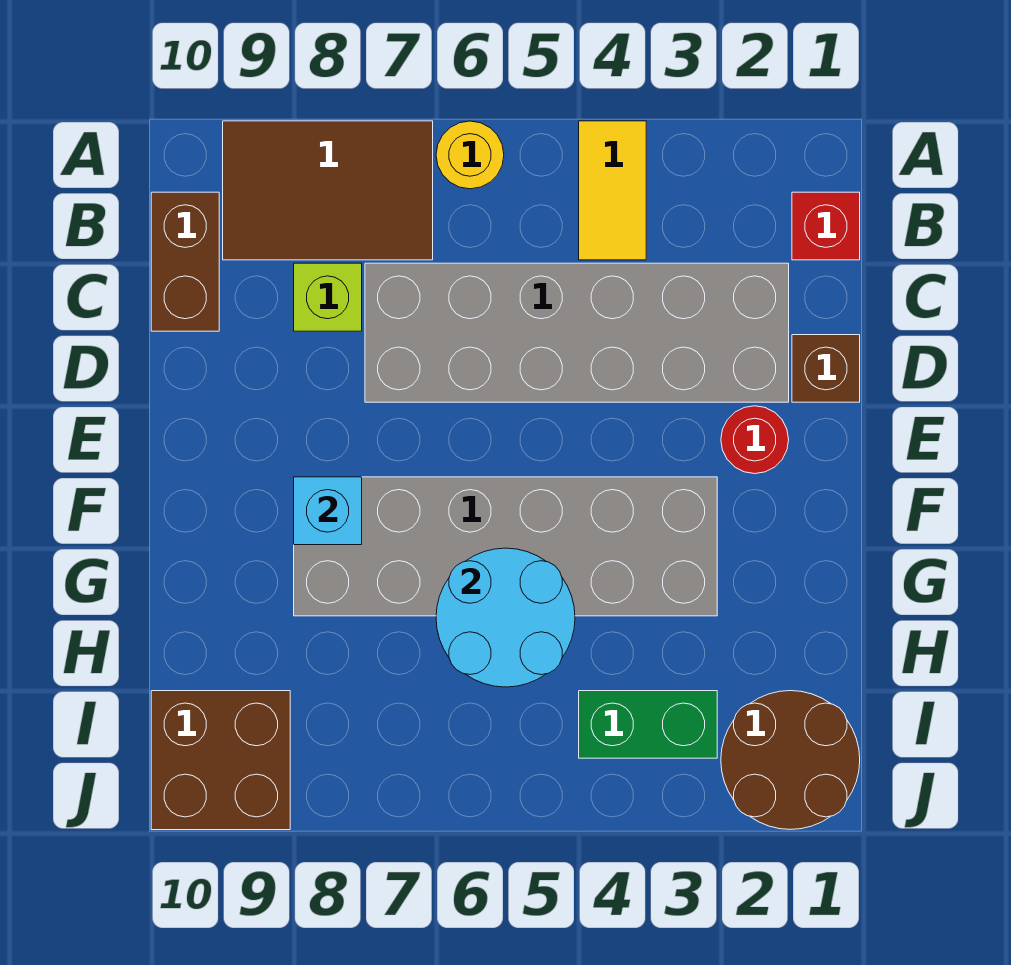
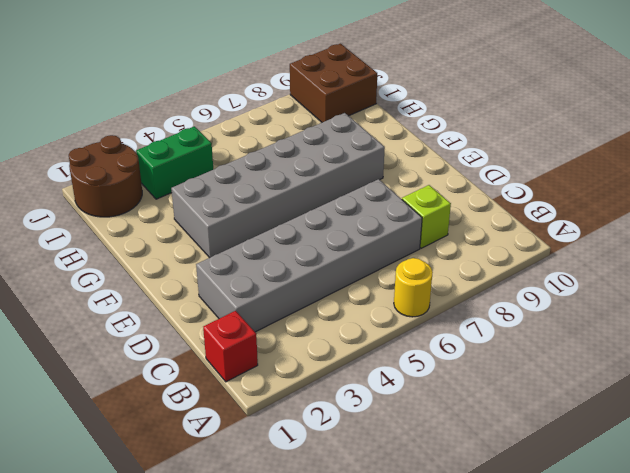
none -> yellow tile A4:B4 level 1
none -> brown tile A7:B9 level 1
none -> brown brick B10:C10 level 1

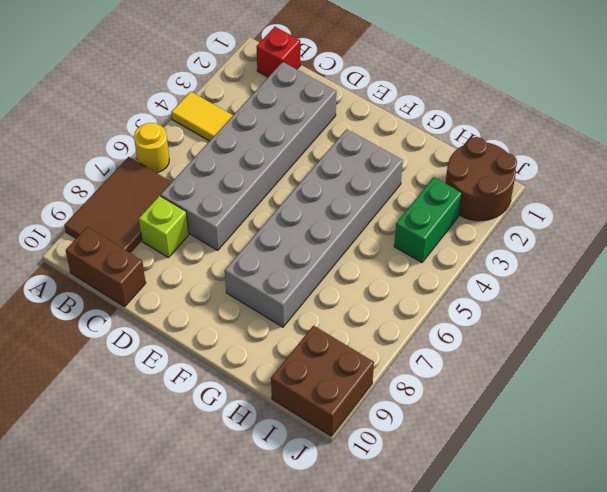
none -> brown brick D1 level 1
none -> red round brick E2 level 1
none -> cyan brick F8 level 2

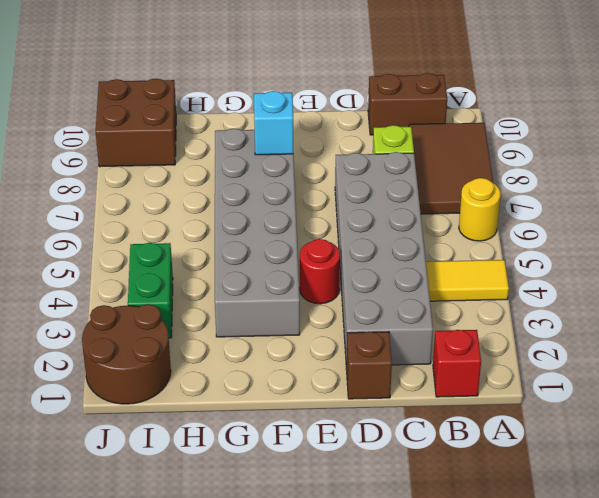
red round brick E4 level 1 -> red round brick E2 level 1
none -> cyan round brick G5:H6 level 2

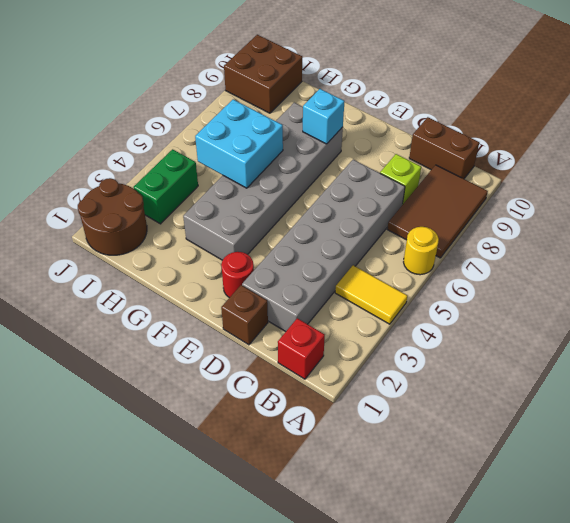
cyan brick G5:H6 level 2 -> cyan round brick G5:H6 level 2

